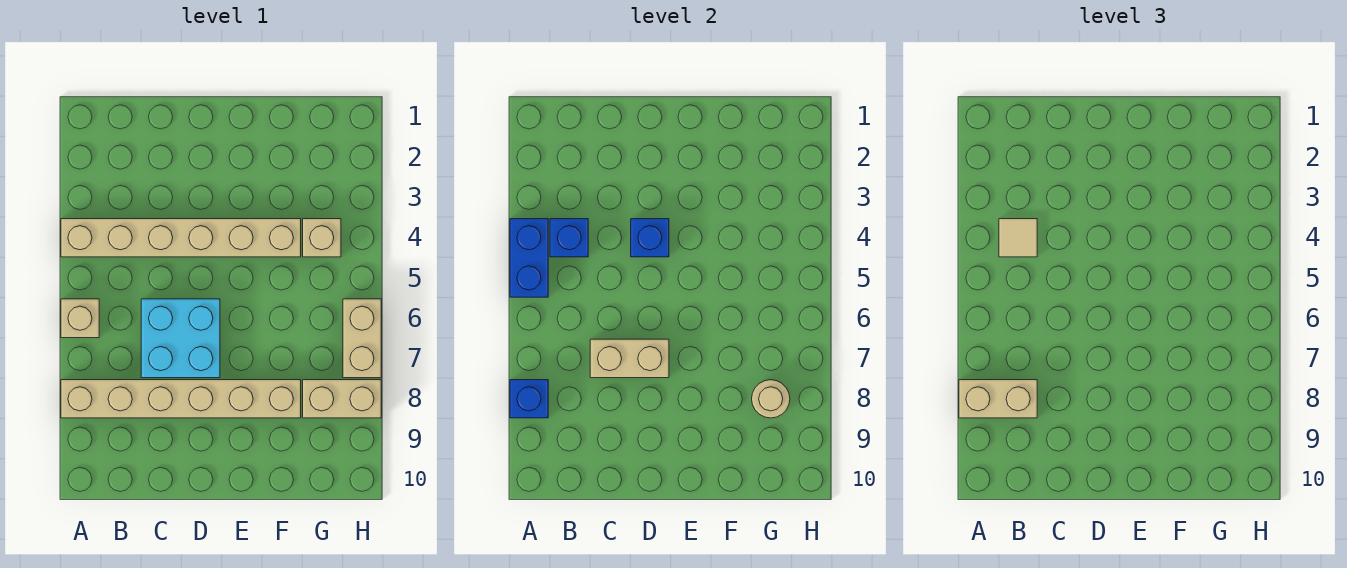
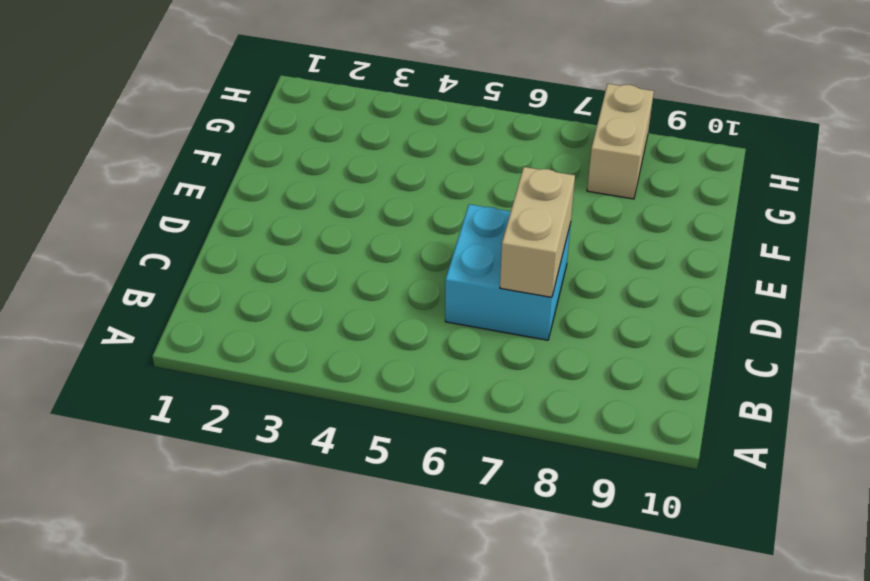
none -> tan brick A4:F4 level 1
none -> tan brick A6 level 1
none -> tan brick A8:F8 level 1

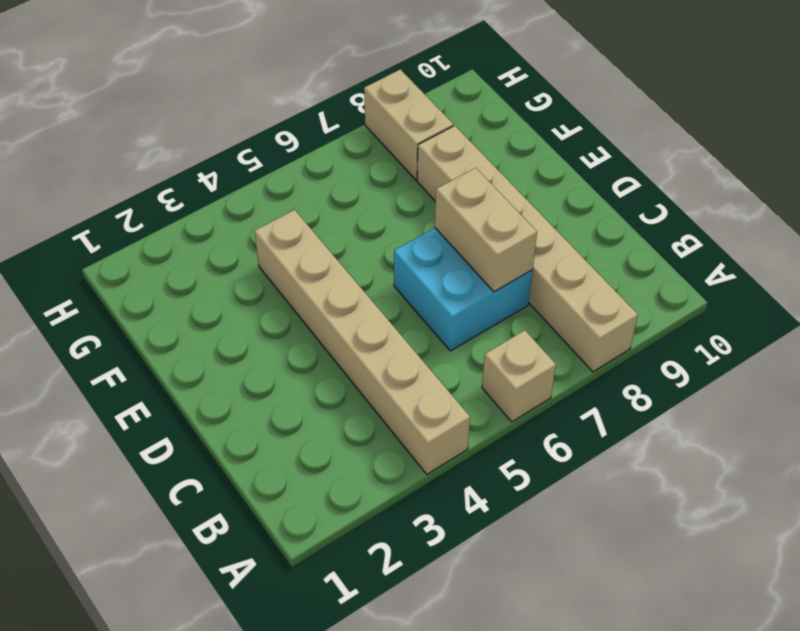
none -> tan brick G4 level 1
none -> tan brick H6:H7 level 1
none -> blue brick A4:A5 level 2

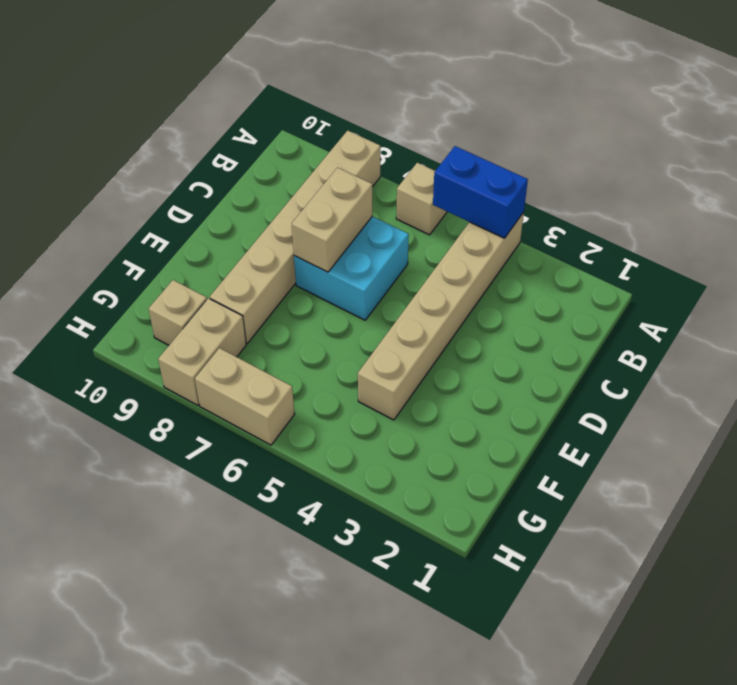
tan brick G9 level 1 -> tan brick G4 level 1
none -> blue brick A8 level 2
none -> blue brick B4 level 2
none -> blue brick D4 level 2

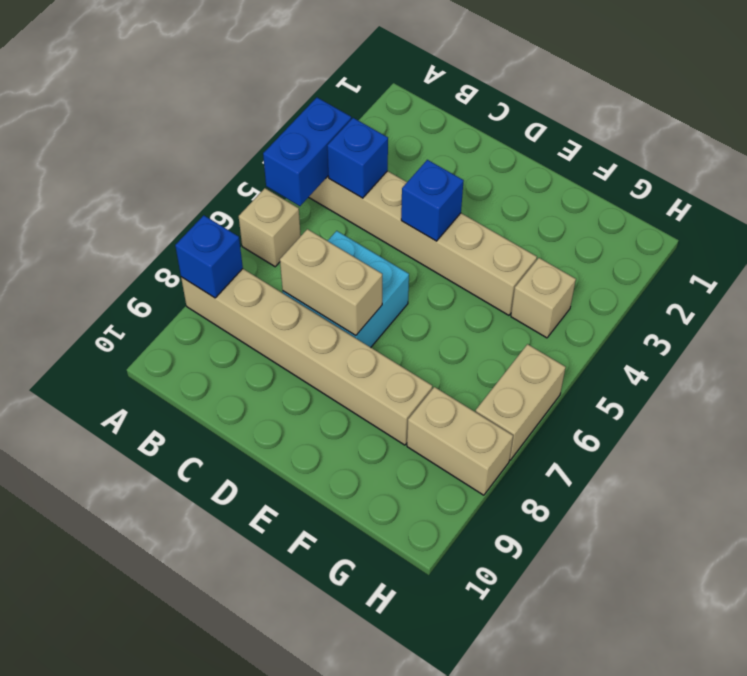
none -> tan round brick G8 level 2
none -> tan brick A8:B8 level 3
none -> tan tile B4 level 3

